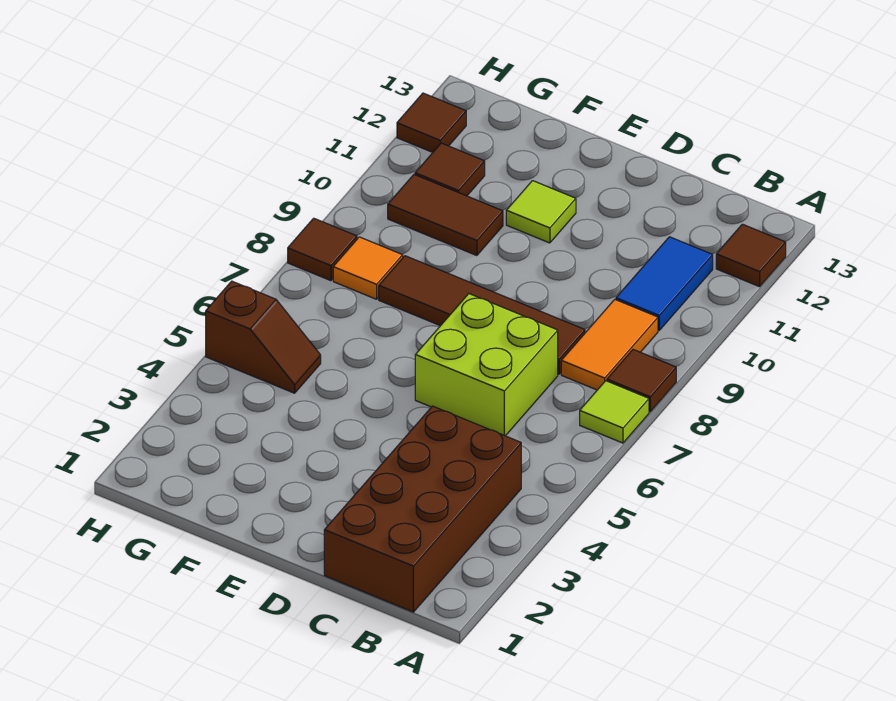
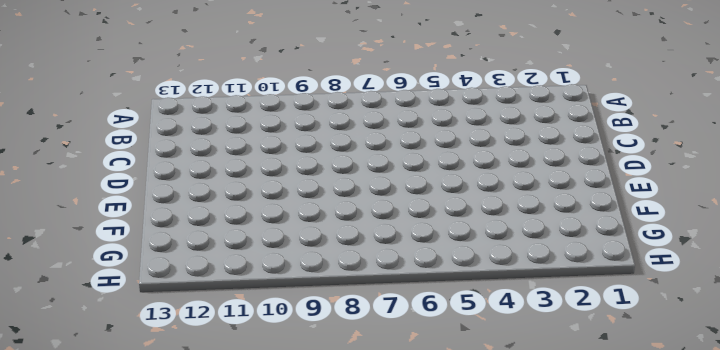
none -> lime tile A7 level 1
none -> brown tile A8 level 1
none -> brown tile A12 level 1

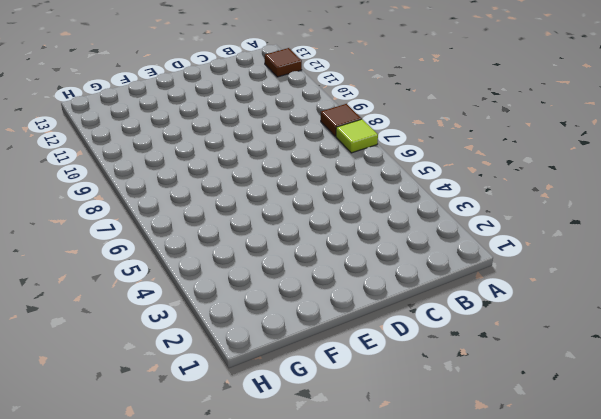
none -> brown brick B1:C4 level 1
none -> orange tile B8:B9 level 1
none -> blue tile B10:B11 level 1

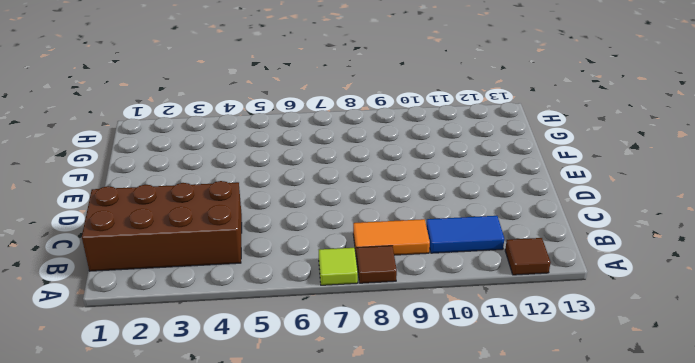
none -> lime brick C6:D7 level 1
none -> brown tile C8:F8 level 1
none -> lime tile E11 level 1

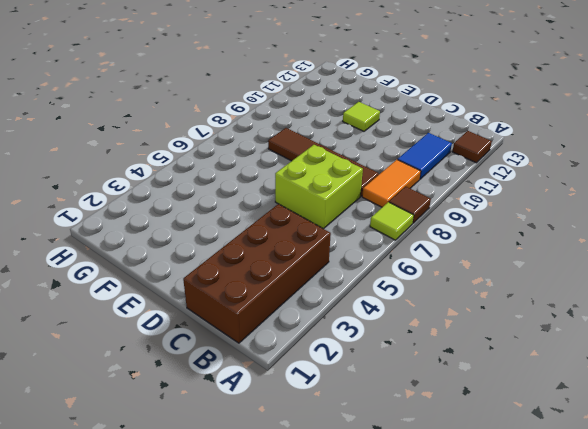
none -> brown tile F10:G10 level 1
none -> brown slope G5:H5 level 1 top H
none -> orange tile G8 level 1

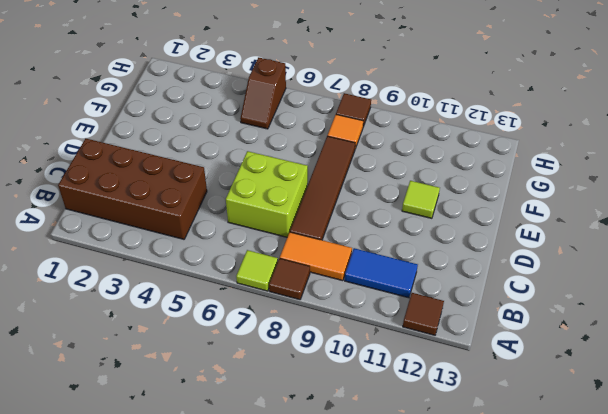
none -> brown tile F10:G10 level 1
none -> brown tile G11 level 1
none -> brown tile H12 level 1

